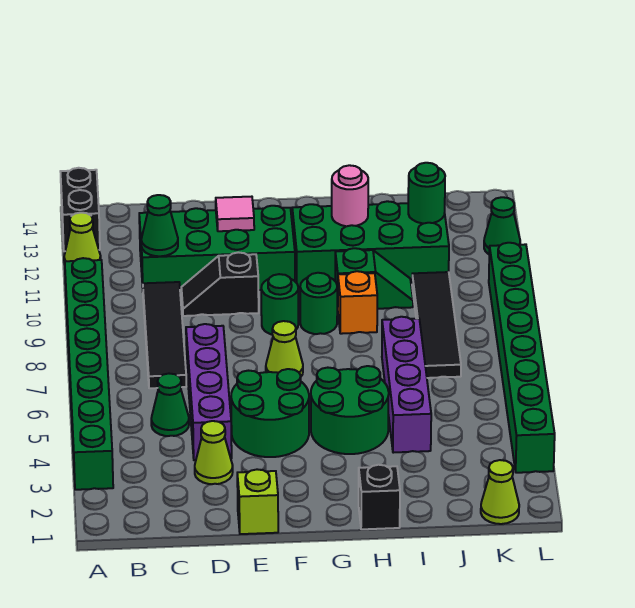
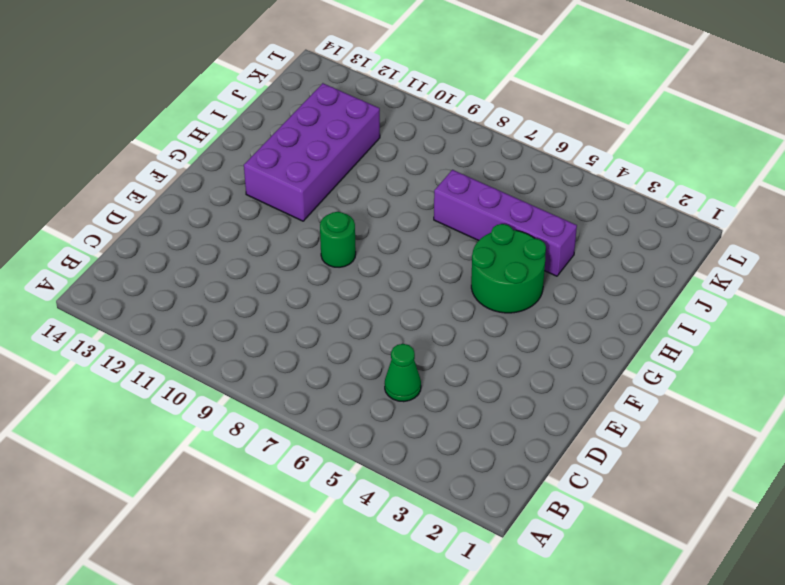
purple brick G11:J12 level 1 -> green brick G11:J12 level 1
none -> green brick A3:A10 level 1
none -> lime cone A12 level 1
none -> black brick A13:A14 level 1

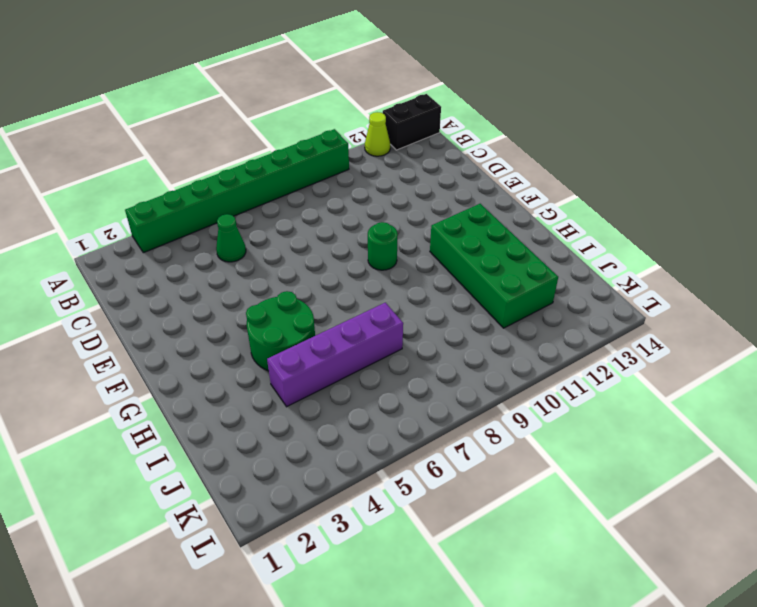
none -> black tile C7:C10 level 1
none -> green brick C11:F12 level 1
none -> lime cone D3 level 1

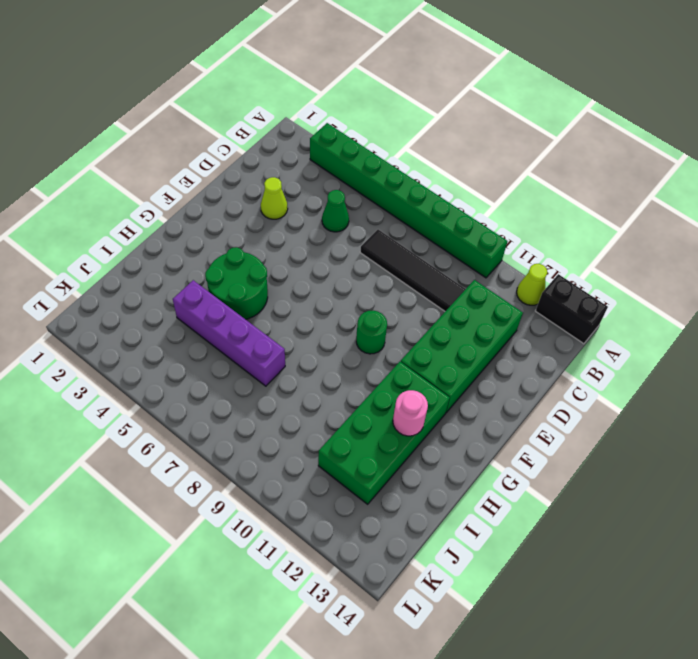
none -> purple brick D4:D7 level 1
none -> black slope D10:E10 level 1 top E
none -> lime brick E1 level 1

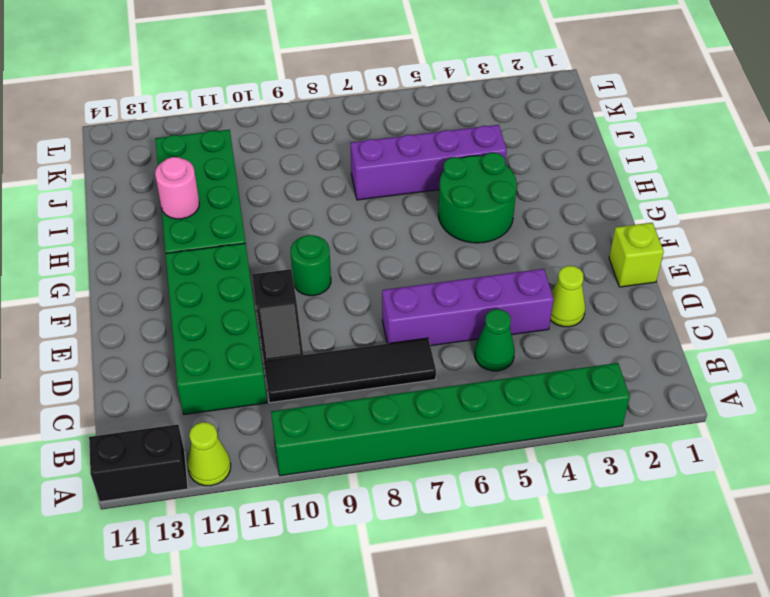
none -> green round brick E4:F5 level 1
none -> lime cone F7 level 1
none -> green round brick G9 level 1

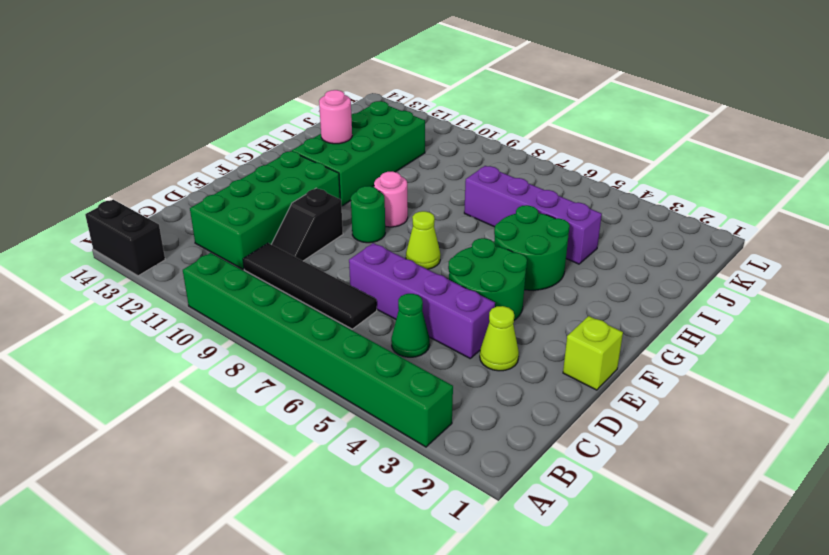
pink round brick G9 level 1 -> green round brick G9 level 1
none -> lime cone A12 level 1
none -> black brick H1 level 1
none -> orange brick H9 level 1

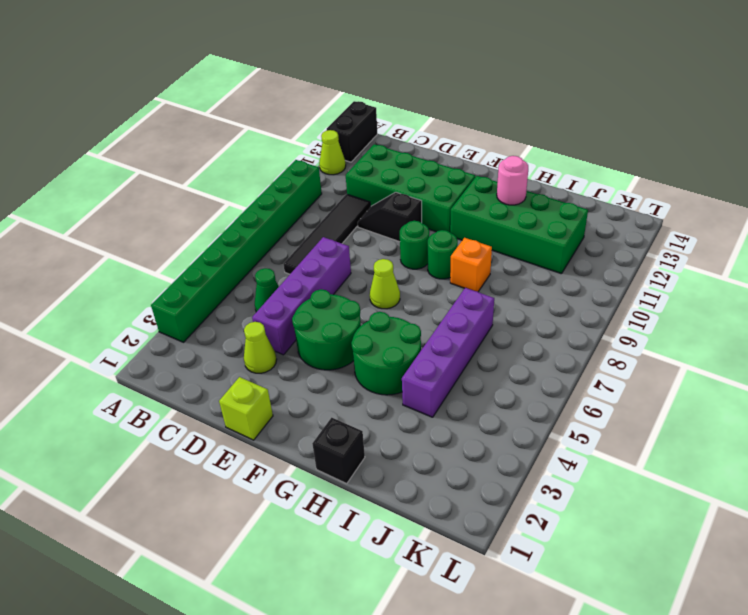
none -> green slope H10:I10 level 1 top H
none -> black tile J7:J10 level 1
none -> lime cone K1 level 1

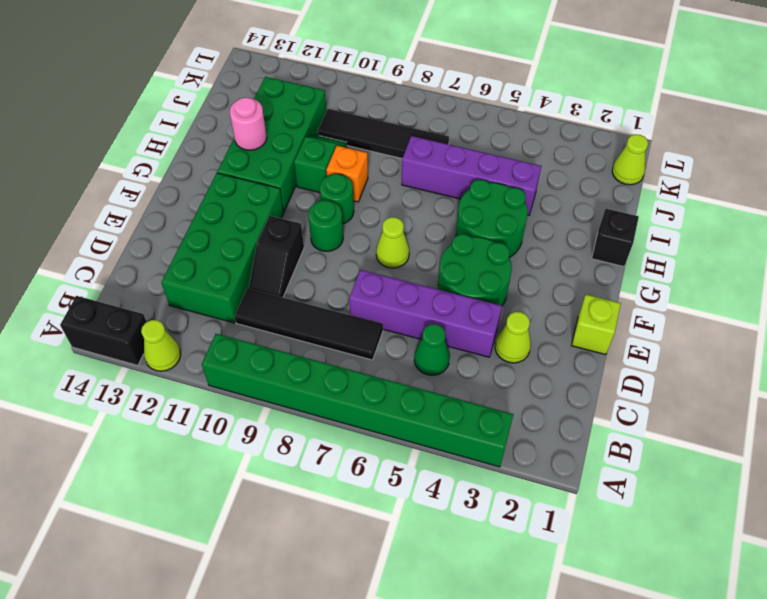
none -> green brick L3:L10 level 1
none -> green cone L12 level 1
none -> green cone C11 level 2

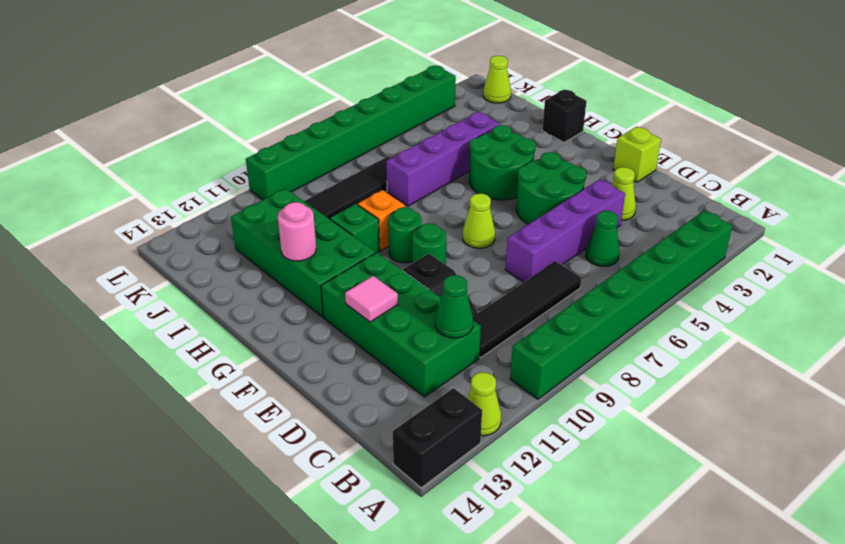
none -> green cone L12 level 1
none -> green round brick J12 level 2

